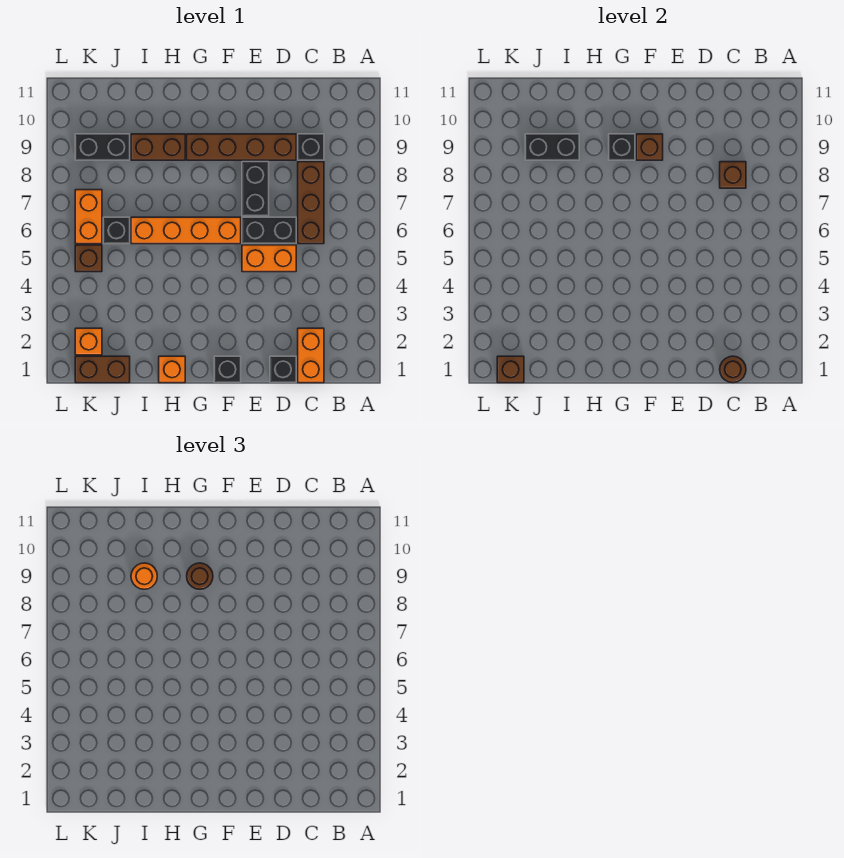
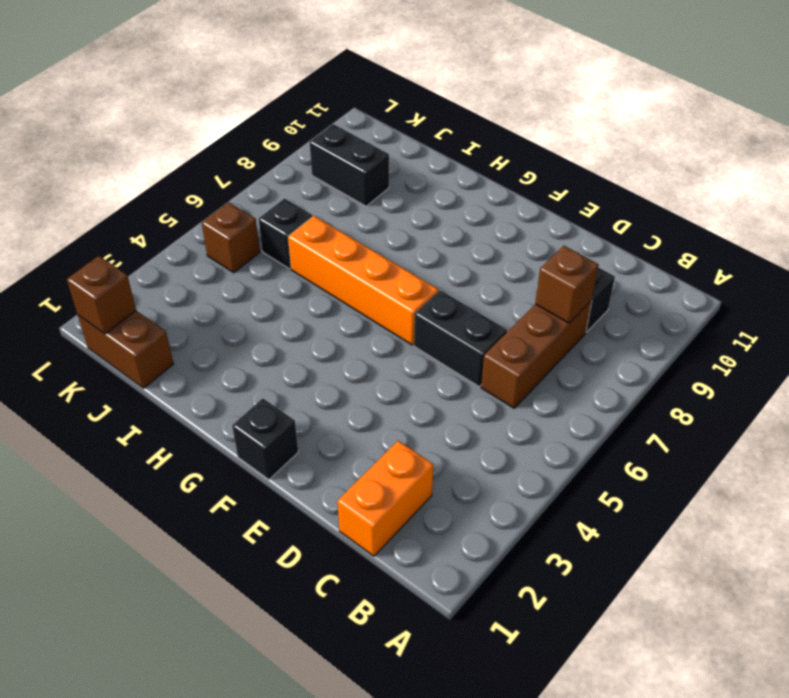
none -> black brick D1 level 1
none -> orange brick D5:E5 level 1
none -> brown brick D9:G9 level 1

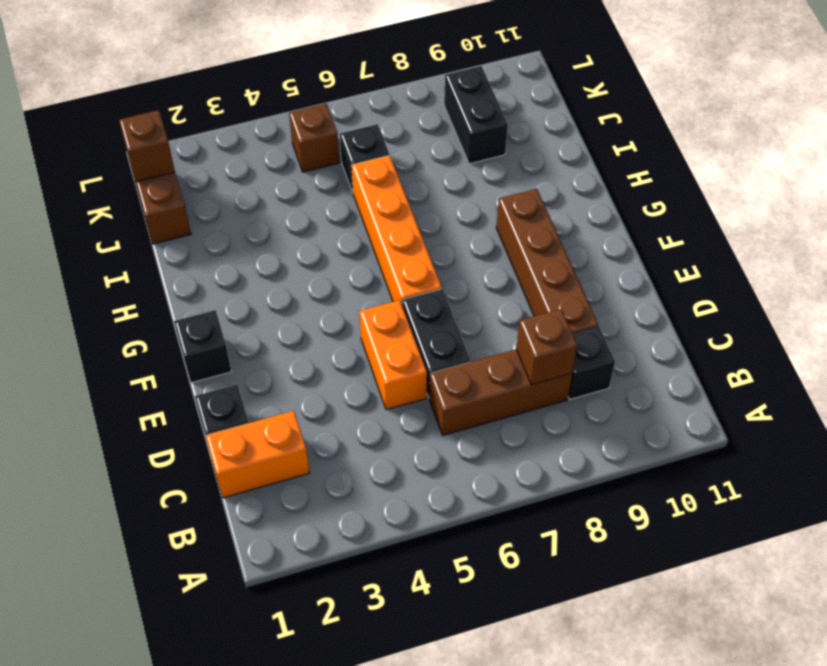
none -> black brick E7:E8 level 1
none -> orange brick H1 level 1
none -> brown brick H9:I9 level 1

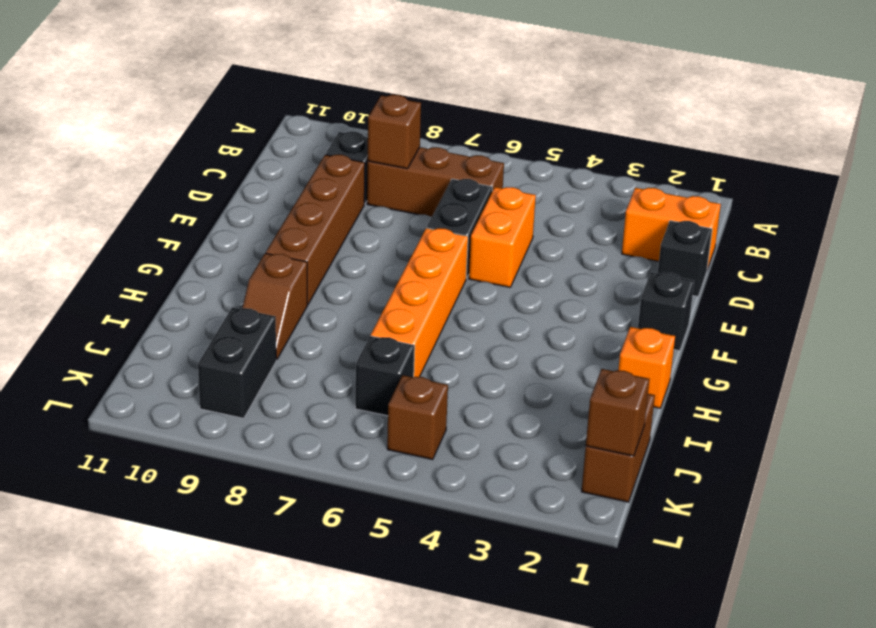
brown slope H9:I9 level 1 top H -> brown brick H9:I9 level 1
none -> black brick E7:E8 level 1
none -> orange brick K2 level 1
none -> orange brick K6:K7 level 1

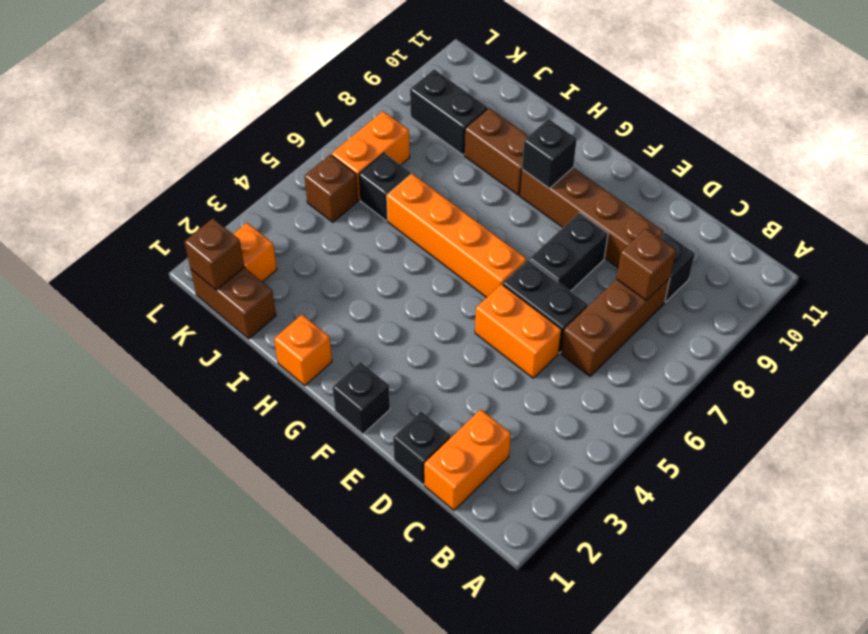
none -> brown round brick C1 level 2
none -> brown brick F9 level 2
none -> black brick I9:J9 level 2

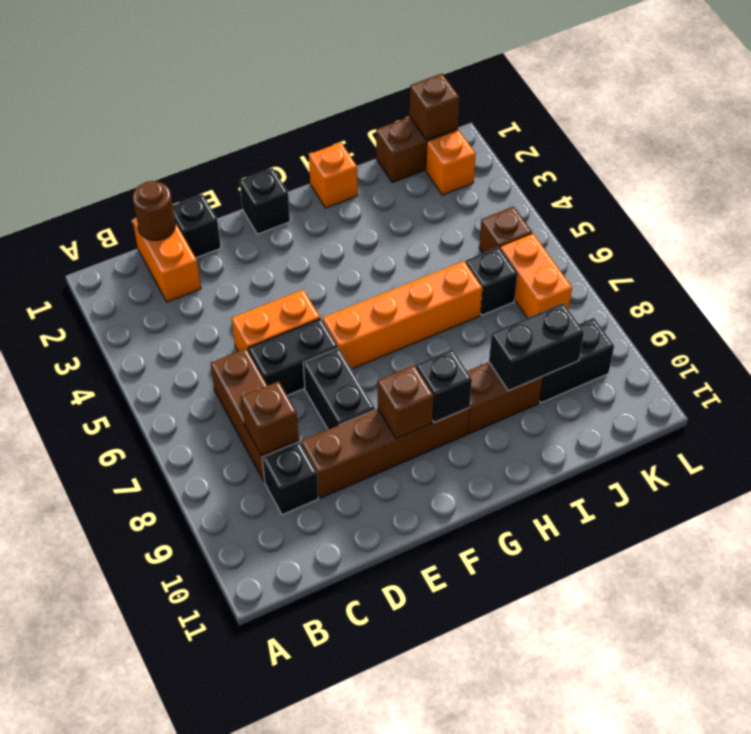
none -> brown round brick G9 level 3
none -> orange round brick I9 level 3

